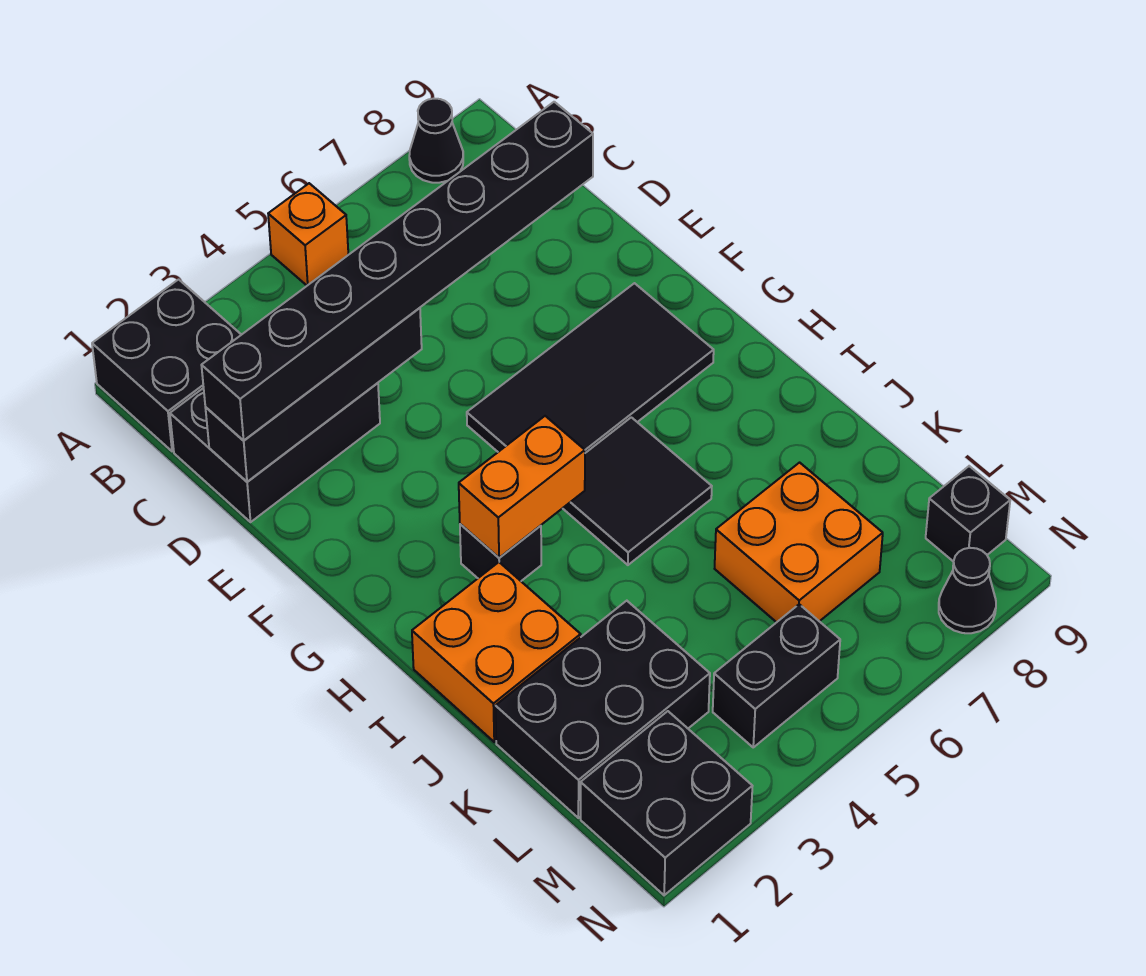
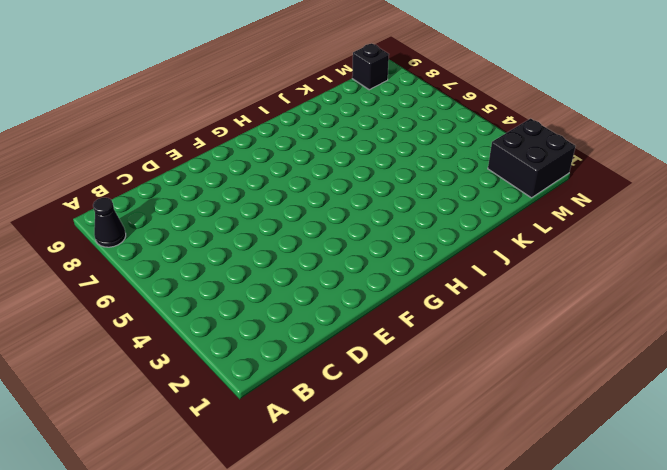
none -> black brick A1:B2 level 1
none -> orange brick A5 level 1
none -> black brick C1:D3 level 1

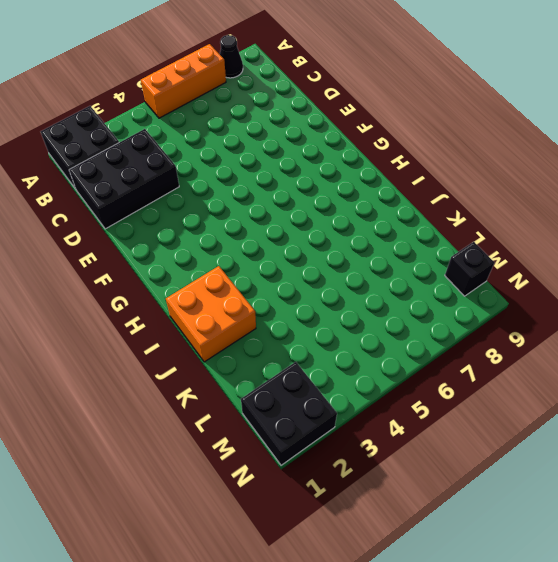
orange brick A5:A7 level 1 -> orange brick A5 level 1
none -> black tile F5:G8 level 1
none -> black brick H3 level 1
none -> black tile H5:I6 level 1

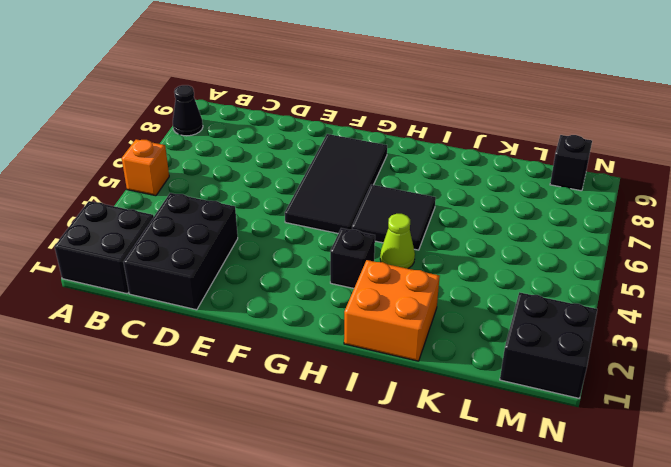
lime cone I4 level 1 -> none
none -> black brick K1:L3 level 1
none -> orange brick K6:L7 level 1
none -> black brick M4:M5 level 1

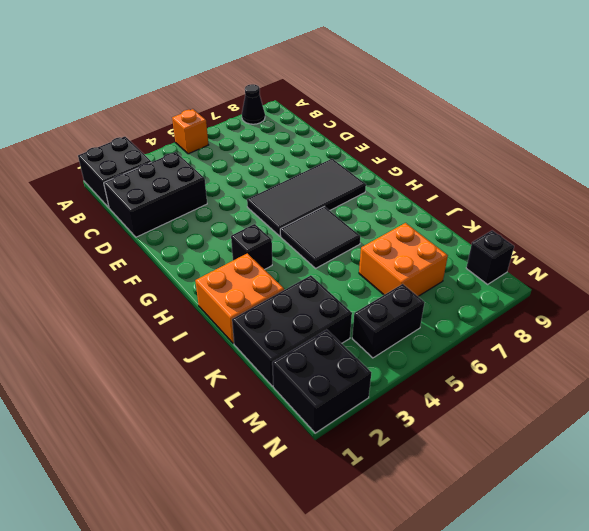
none -> black cone N8 level 1
none -> black brick D1:D4 level 2
none -> orange brick H3:H4 level 2

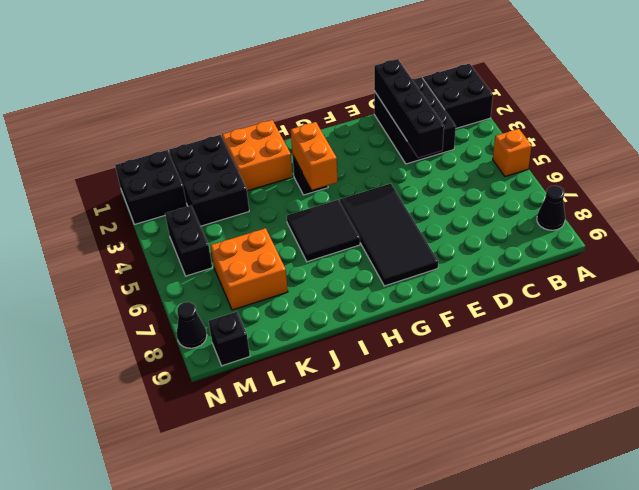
none -> black brick D1:D8 level 3

